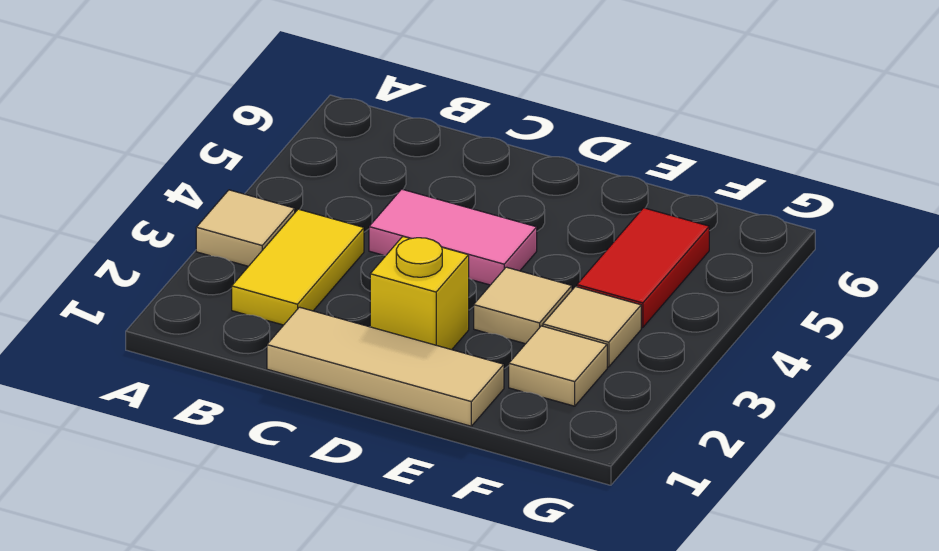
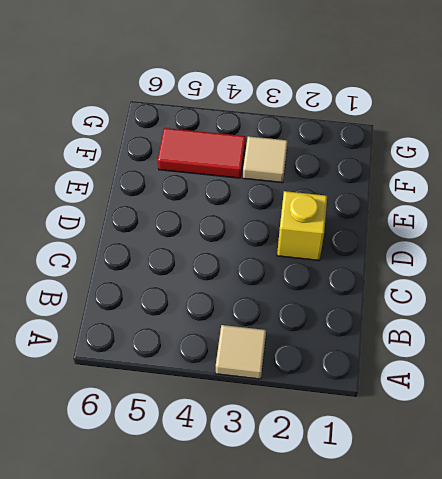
none -> yellow tile B2:B3 level 1
none -> tan tile C1:E1 level 1

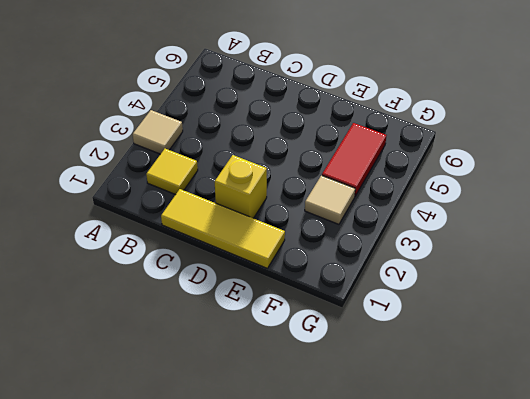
yellow tile B2 level 1 -> yellow tile B2:B3 level 1
yellow tile C1:E1 level 1 -> tan tile C1:E1 level 1
none -> pink tile C4:D4 level 1
none -> tan tile E3 level 1

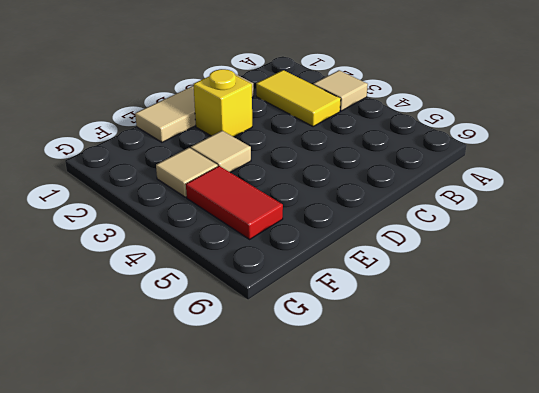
none -> pink tile C4:D4 level 1
none -> tan tile F2 level 1

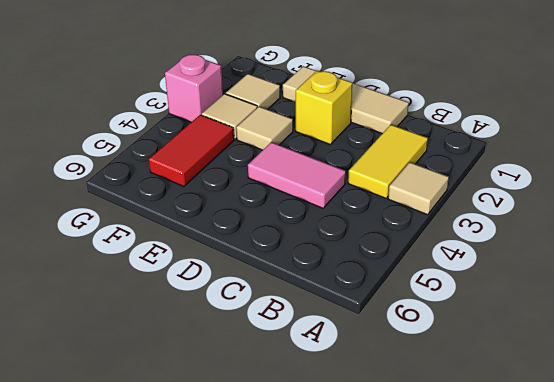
pink brick G3 level 1 -> none

